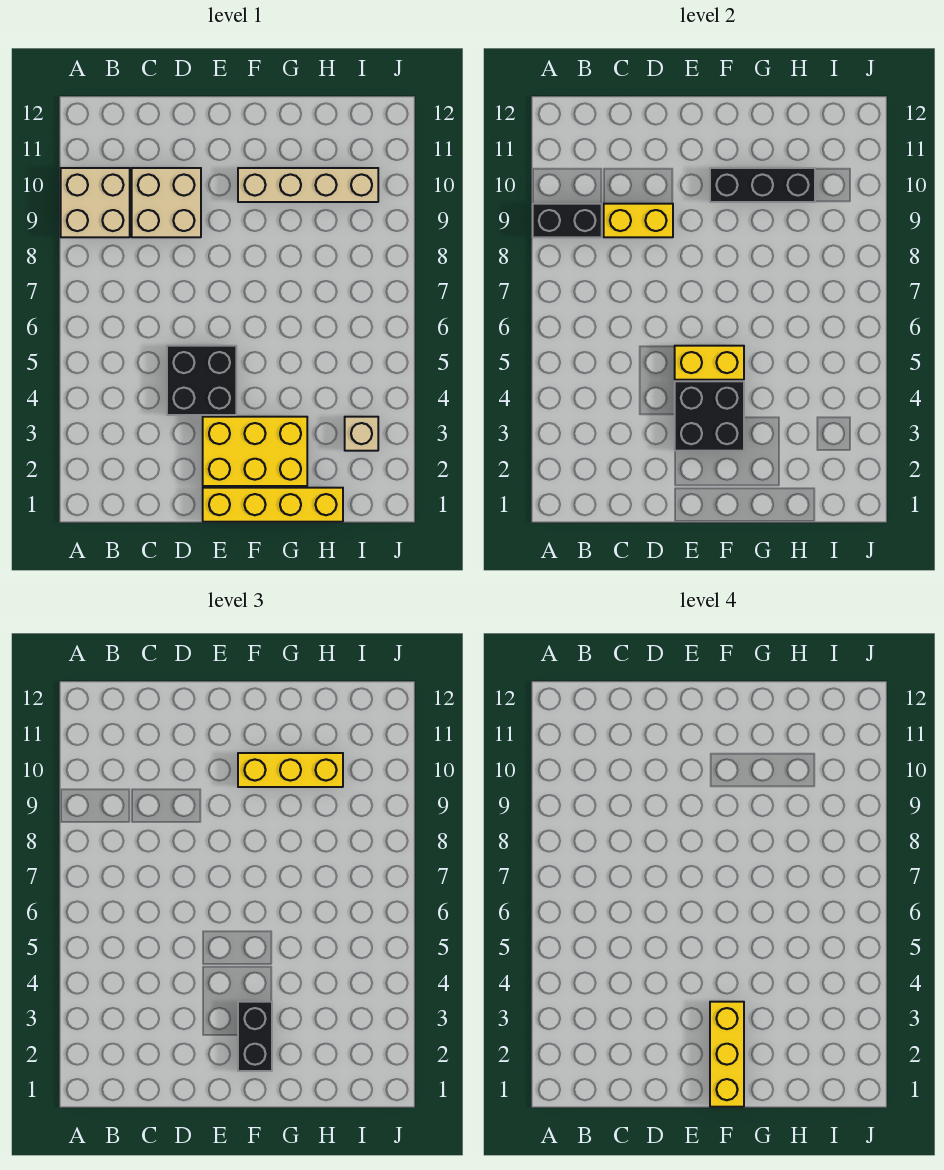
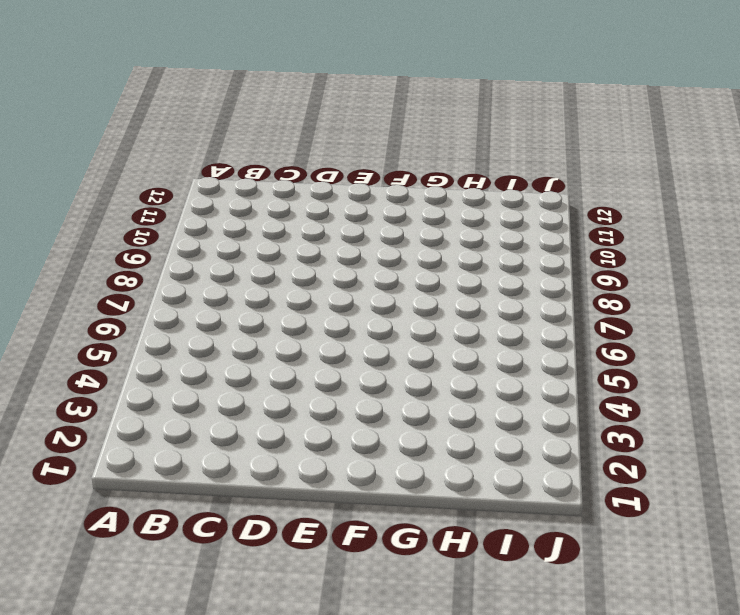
none -> tan brick A9:B10 level 1
none -> tan brick C9:D10 level 1
none -> black brick D4:E5 level 1

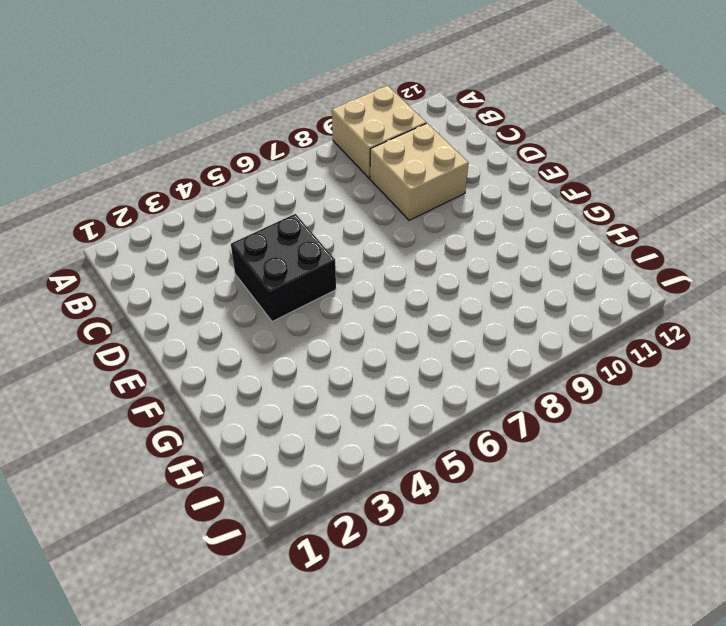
none -> yellow brick E1:H1 level 1
none -> yellow brick E2:G3 level 1
none -> tan brick F10:I10 level 1

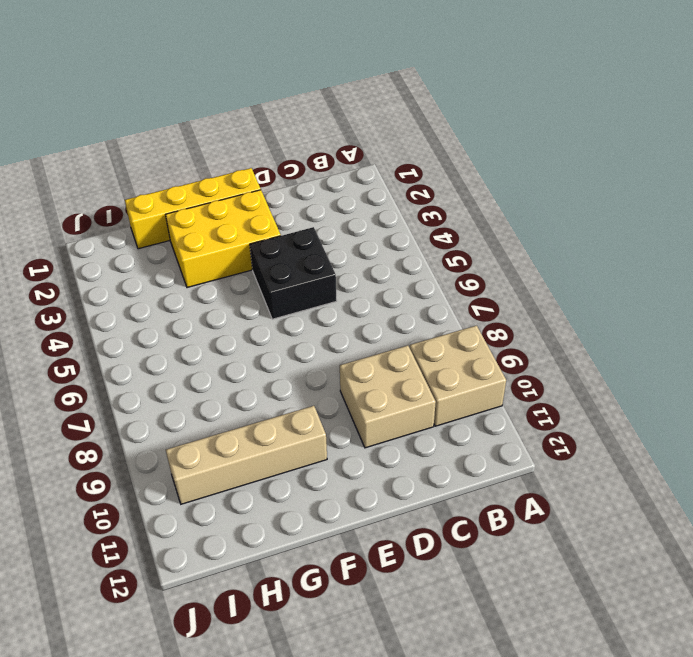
none -> tan brick I3 level 1
none -> black brick A9:B9 level 2
none -> yellow brick C9:D9 level 2

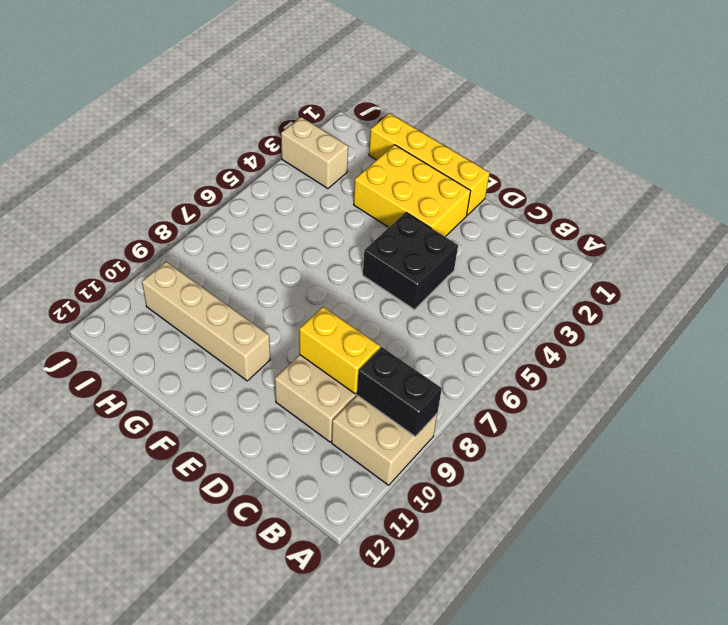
tan brick I3:J3 level 1 -> tan brick I3 level 1
none -> black brick E3:F4 level 2
none -> yellow brick E5:F5 level 2
none -> black brick F10:H10 level 2

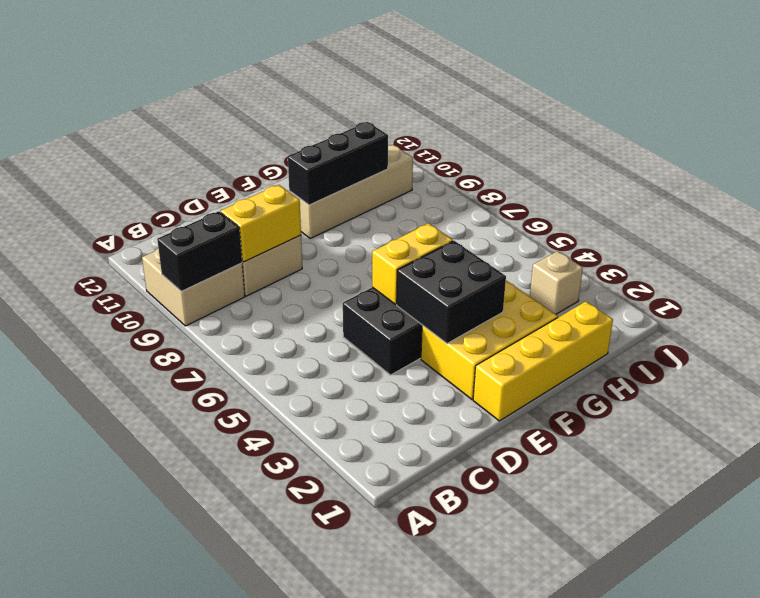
none -> black brick F2:F3 level 3
none -> yellow brick F10:H10 level 3
none -> yellow brick F1:F3 level 4

